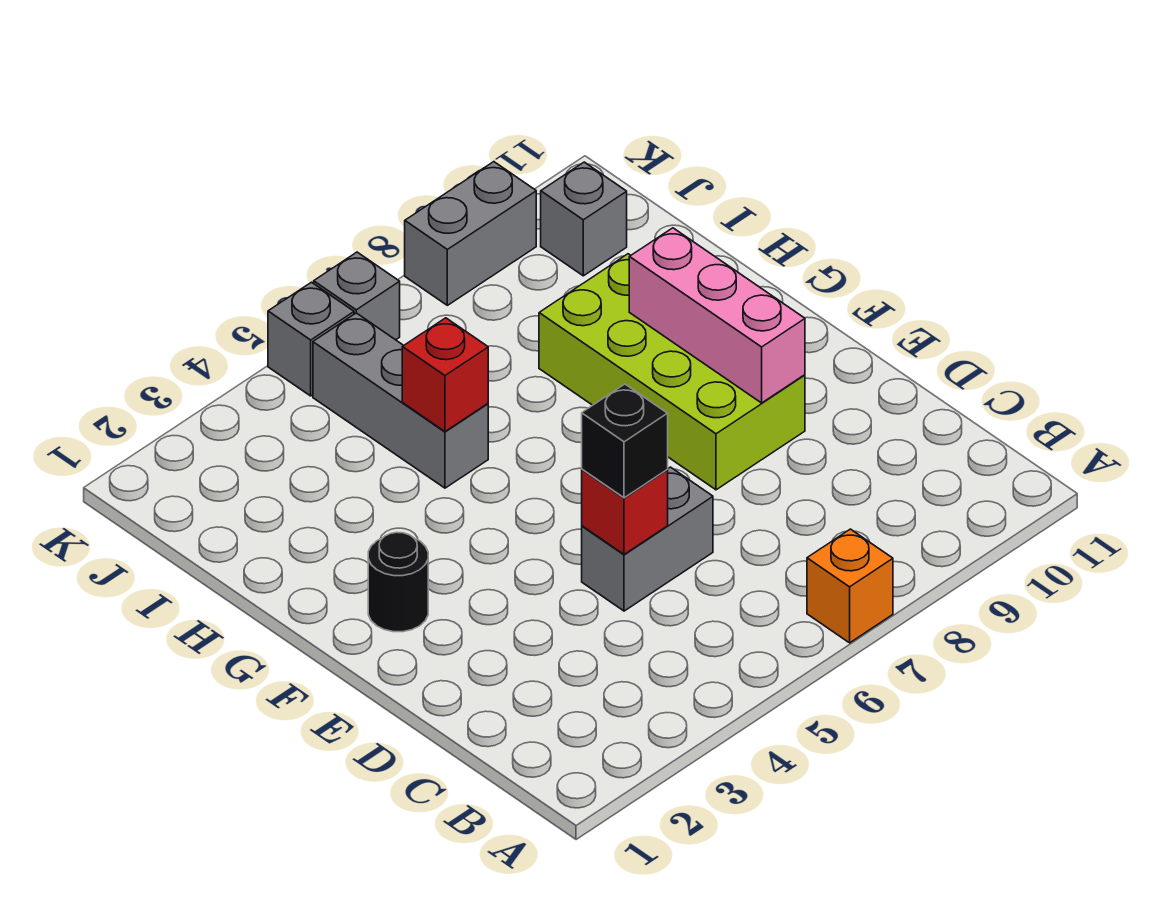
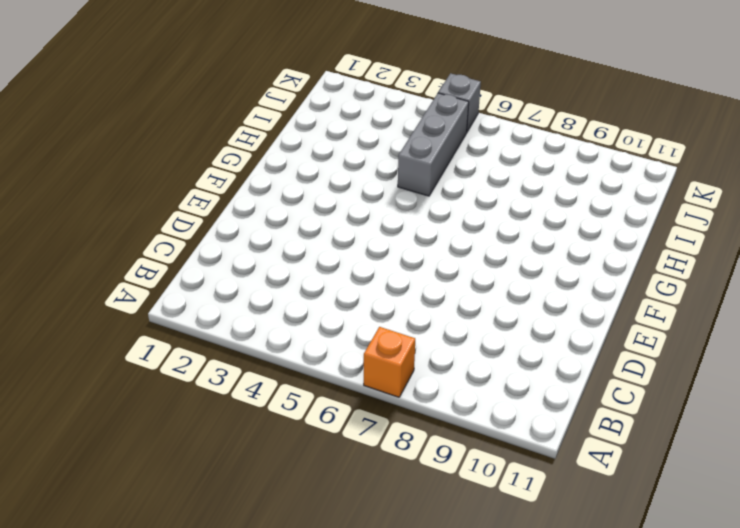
none -> grey brick D5:D6 level 1
none -> lime brick E8:H9 level 1
none -> black round brick F2 level 1

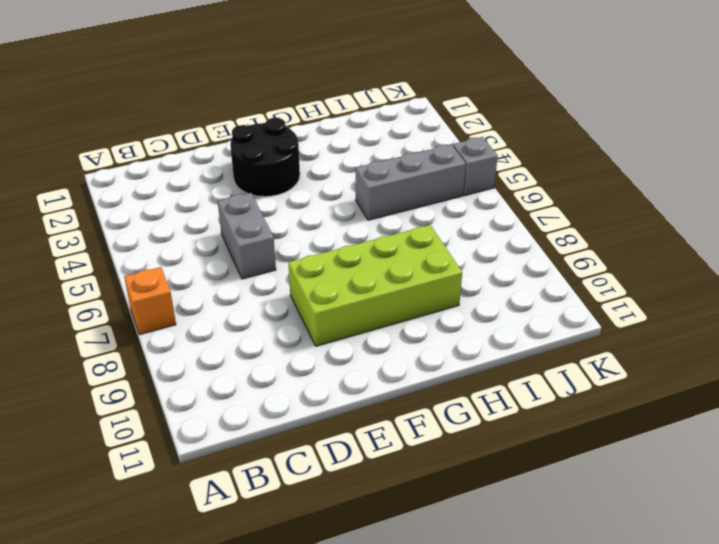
black round brick E2:F3 level 1 -> black round brick F2 level 1
none -> grey brick J10 level 1
none -> grey brick K6 level 1
none -> grey brick K8:K9 level 1

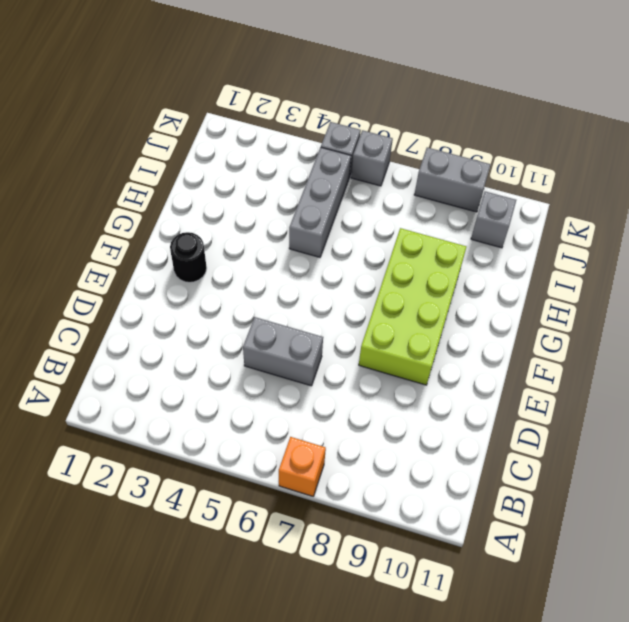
none -> red brick D5 level 2
none -> pink brick E9:G9 level 2
none -> red brick H5 level 2

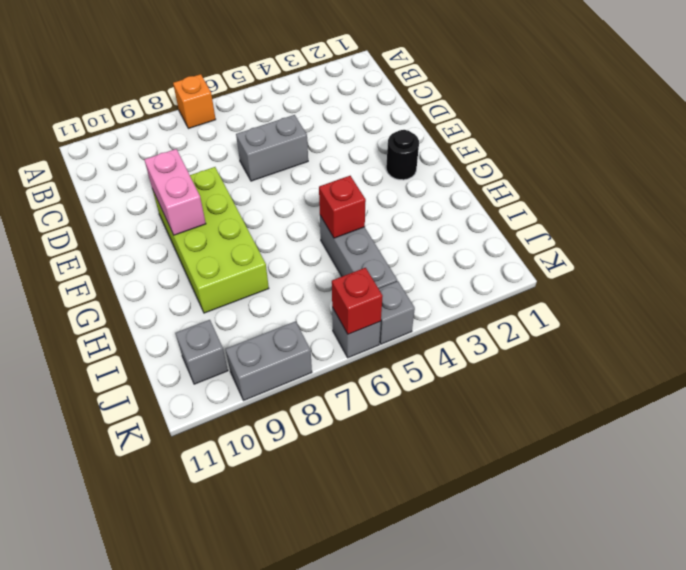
pink brick E9:F9 level 2 -> pink brick E9:G9 level 2
red brick K6 level 2 -> red brick D5 level 2
none -> black brick D5 level 3

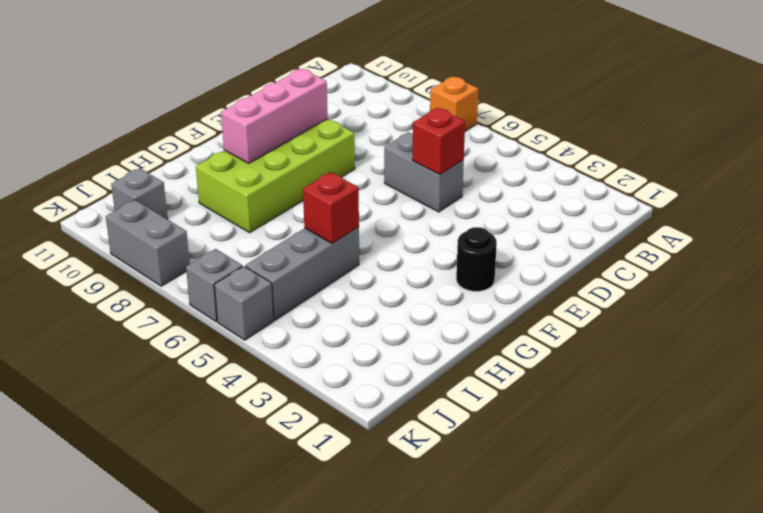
none -> black brick D5 level 3

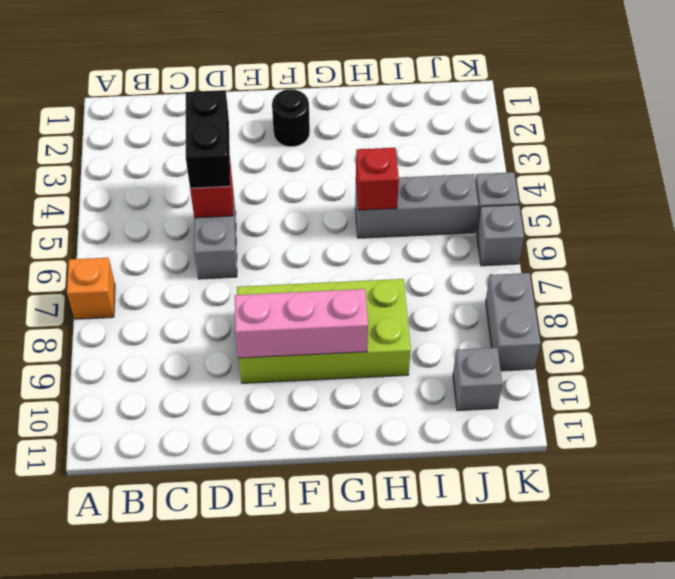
black brick D4:D5 level 3 -> black brick D5 level 3

